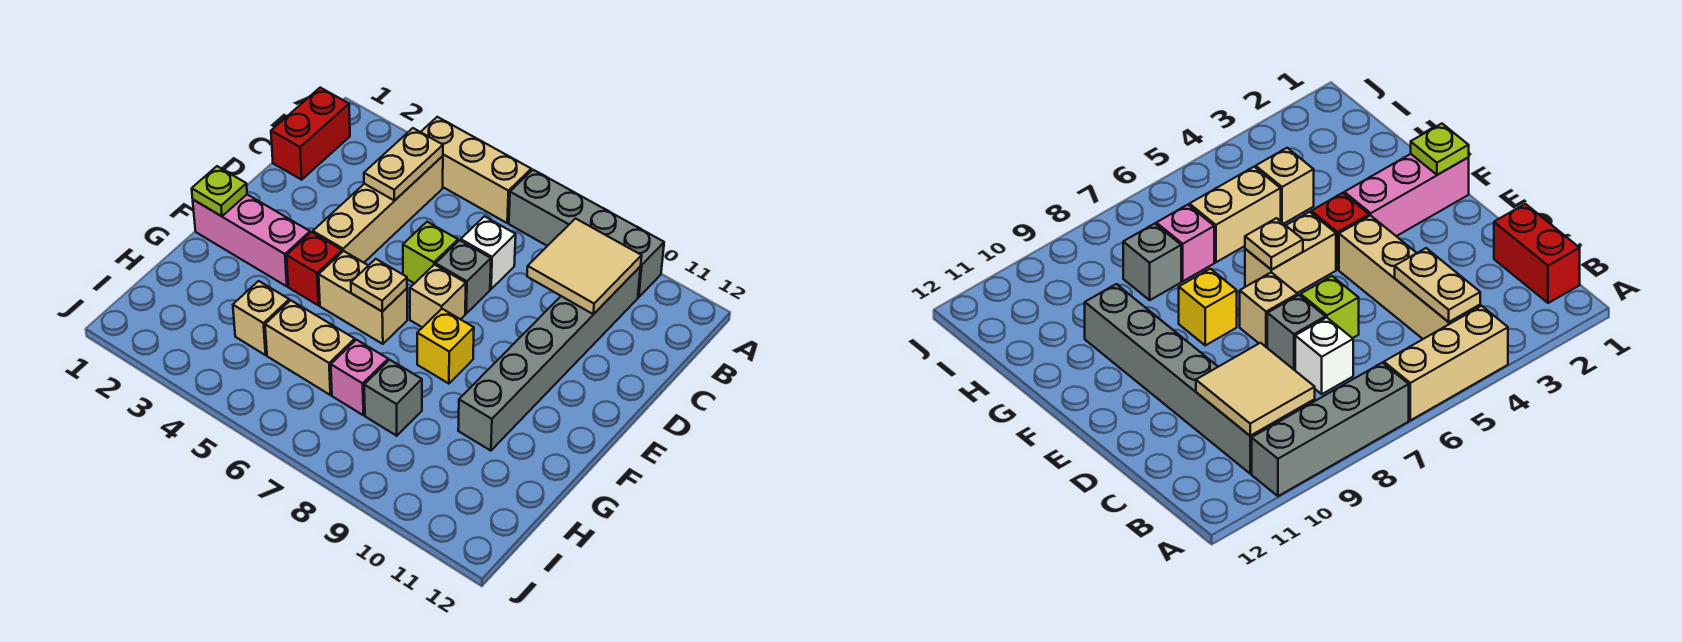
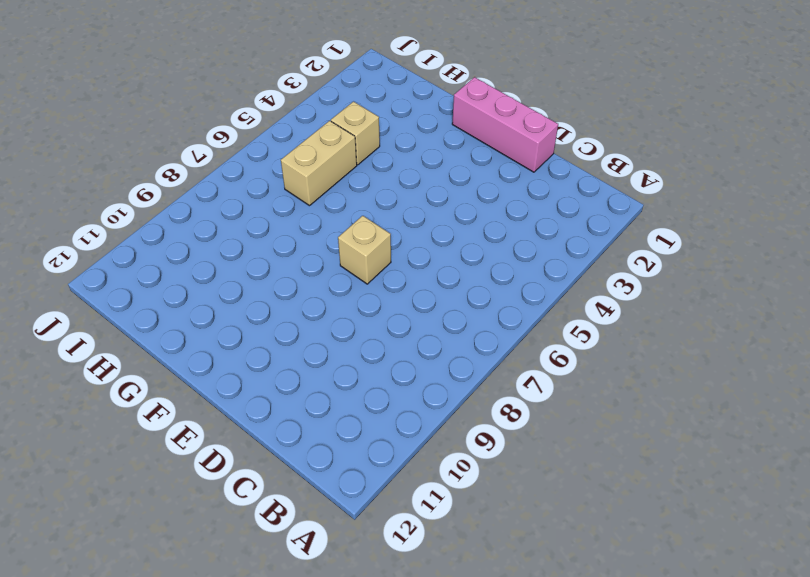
pink brick D1:F1 level 1 -> pink brick F1:F3 level 1
none -> tan brick A4:A6 level 1
none -> grey brick A7:A10 level 1
none -> red brick B1:C1 level 1

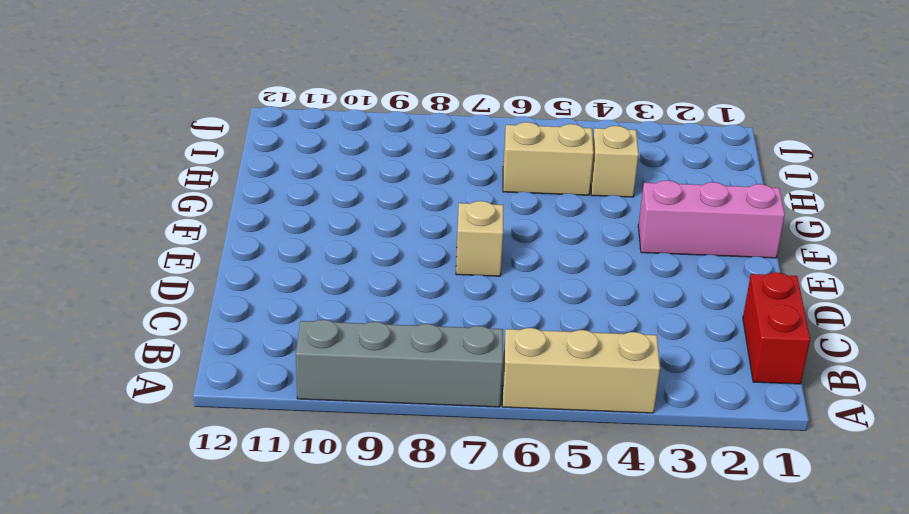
none -> tan brick B4:E4 level 1
none -> grey brick B10:G10 level 1
none -> white brick C7 level 1

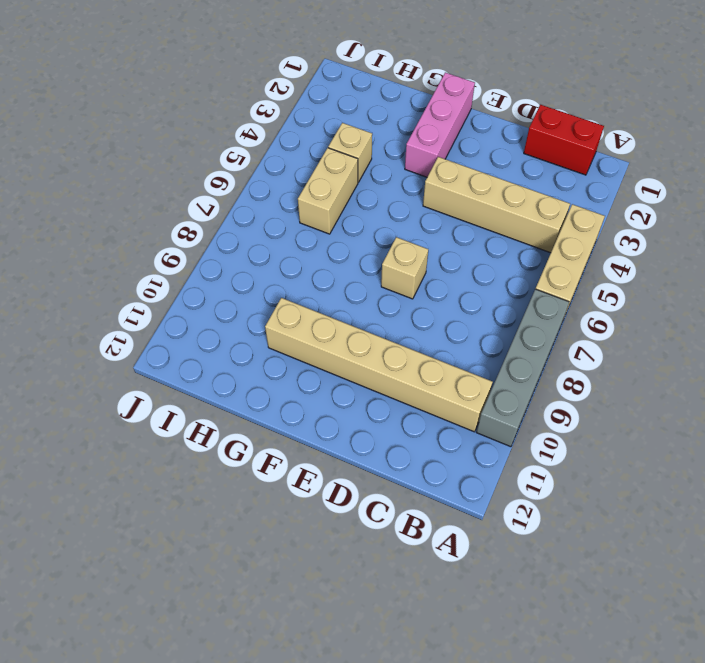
tan brick B10:G10 level 1 -> grey brick B10:G10 level 1
none -> white brick C7 level 1
none -> lime brick D6 level 1
none -> grey brick D7 level 1

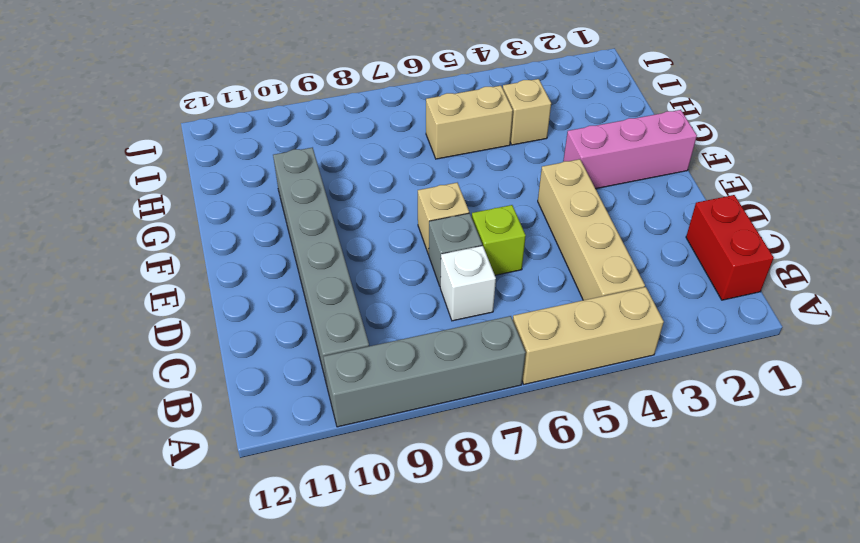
none -> red brick F4 level 1
none -> tan brick F5:F6 level 1
none -> yellow brick F8 level 1

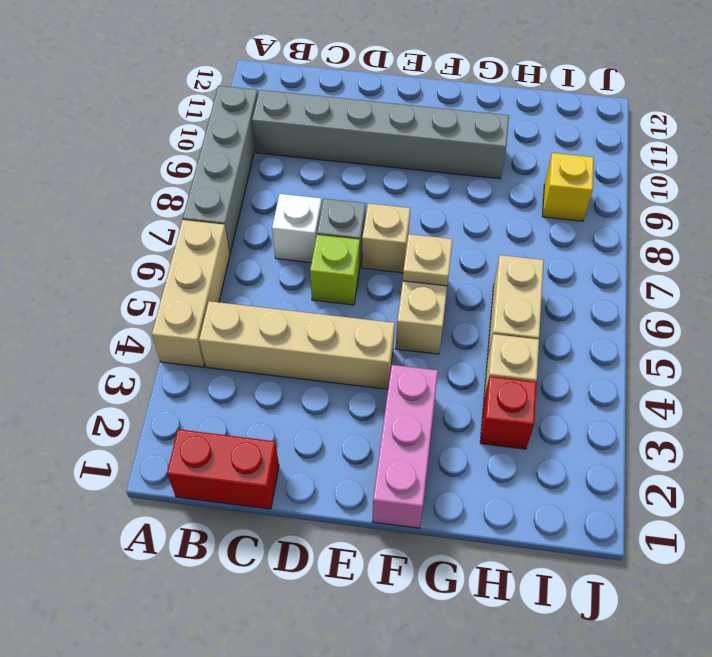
red brick H3 level 1 -> red brick F4 level 1
yellow brick I9 level 1 -> yellow brick F8 level 1
none -> pink brick H7 level 1
none -> grey brick H8 level 1
none -> tan plate B4:C4 level 2

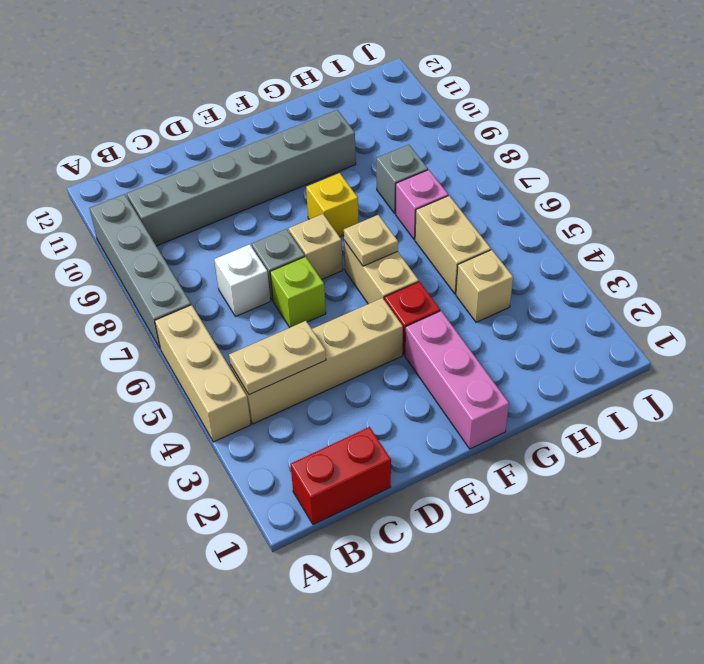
none -> tan tile B9:C10 level 2
none -> lime plate F1 level 2

